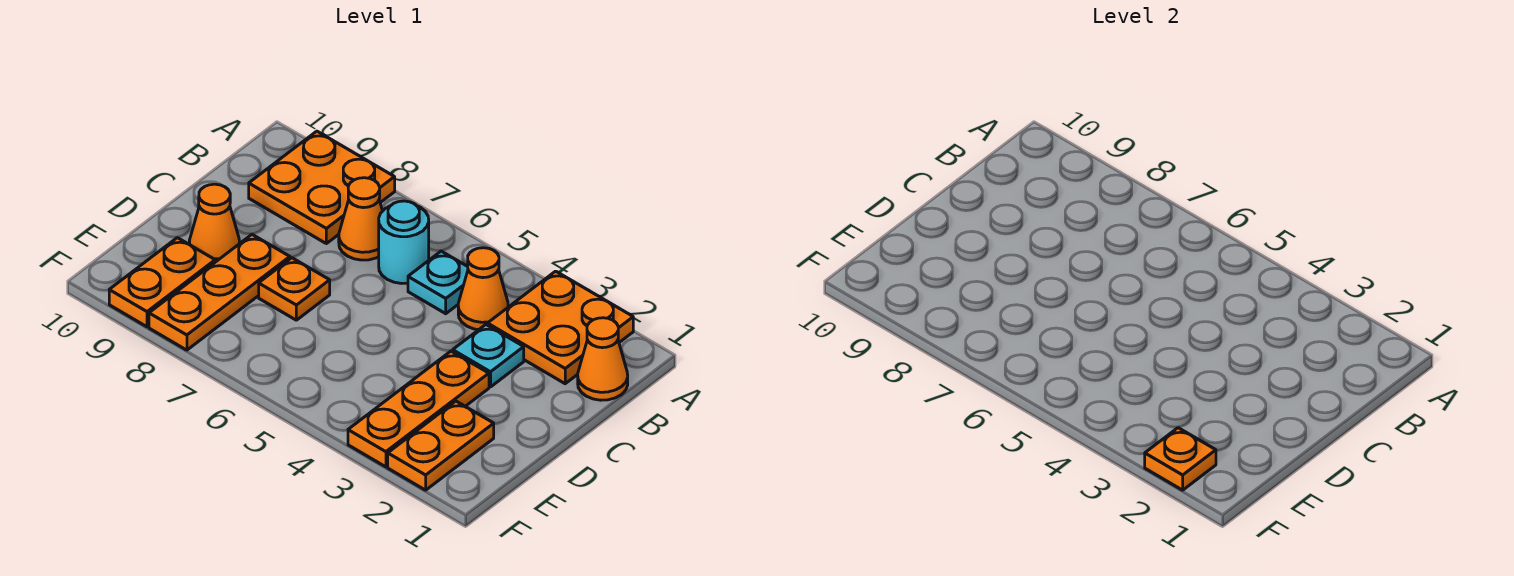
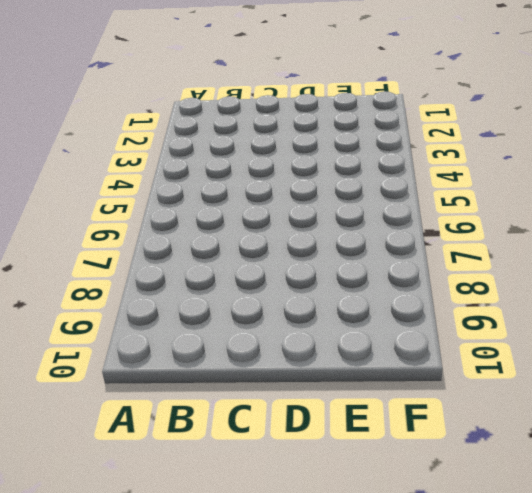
none -> orange plate A2:B3 level 1
none -> orange plate A8:B9 level 1
none -> orange cone B1 level 1

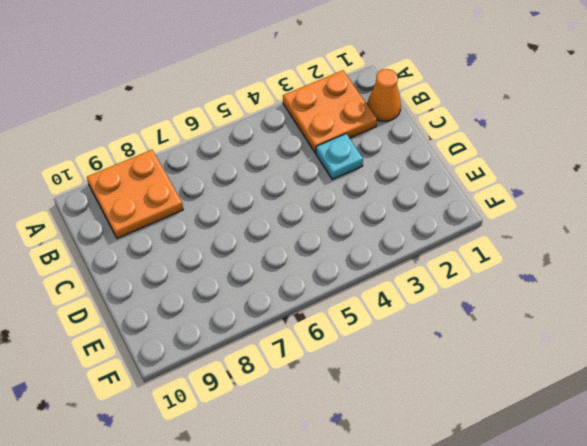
none -> orange cone B4 level 1
none -> cyan plate B5 level 1
none -> cyan round brick B6 level 1

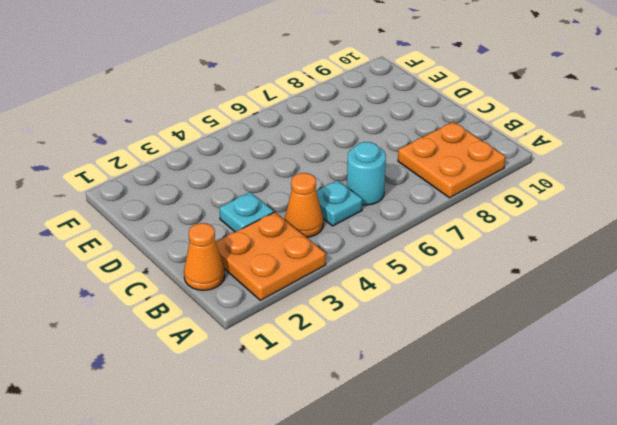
none -> orange cone B7 level 1
none -> orange plate D3:F3 level 1
none -> orange plate D7 level 1

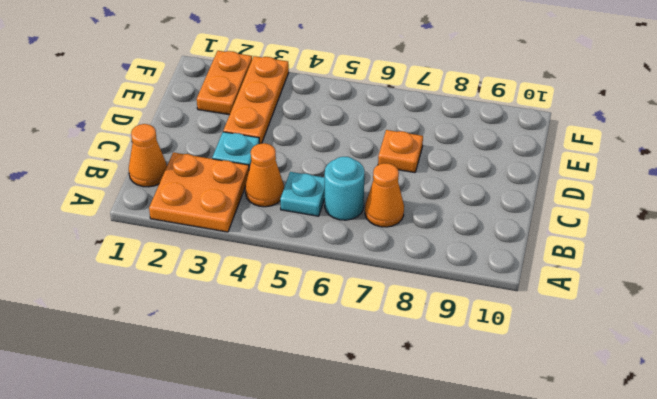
none -> orange plate A8:B9 level 1
none -> orange plate D8:F8 level 1
none -> orange cone D9 level 1

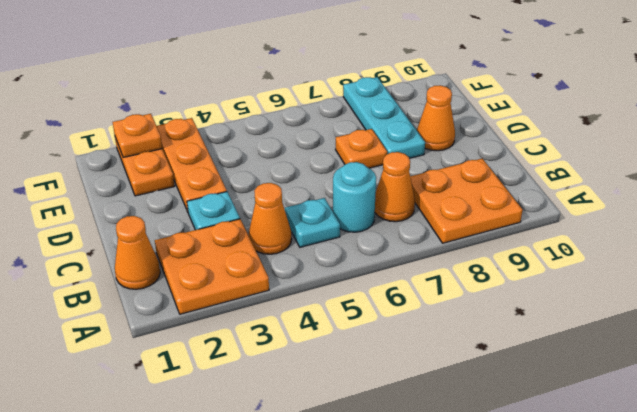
cyan plate D8:F8 level 1 -> orange plate D8:F8 level 1
none -> orange plate E9:F9 level 1

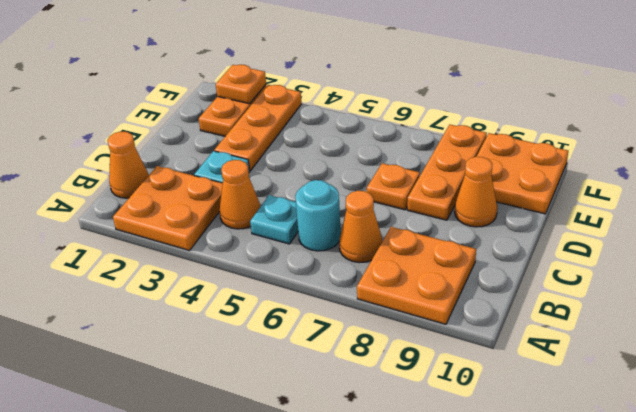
orange plate E9:F10 level 1 -> orange plate E9:F9 level 1

